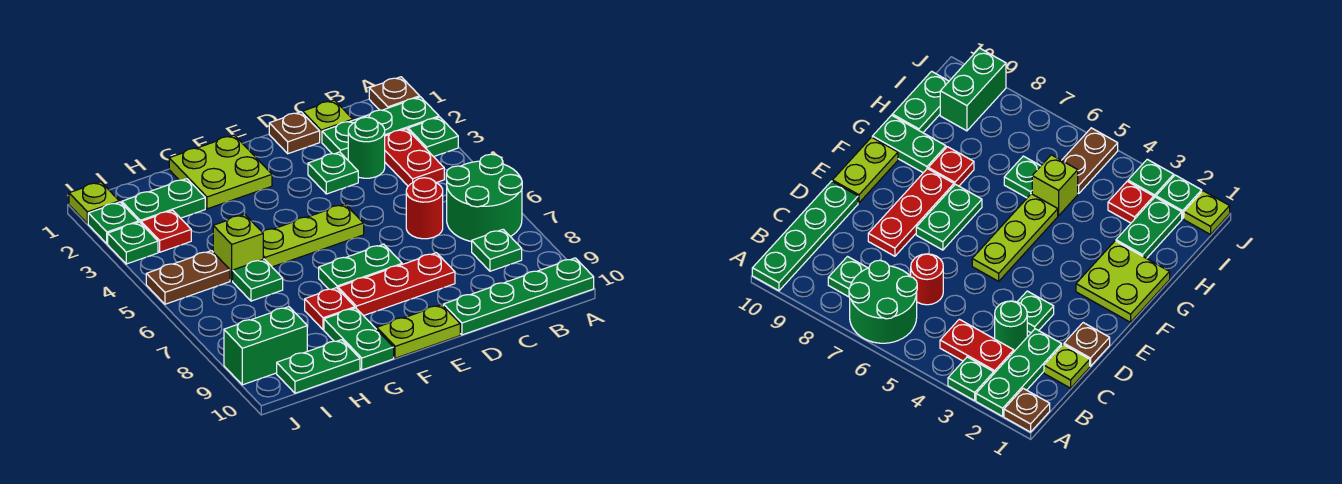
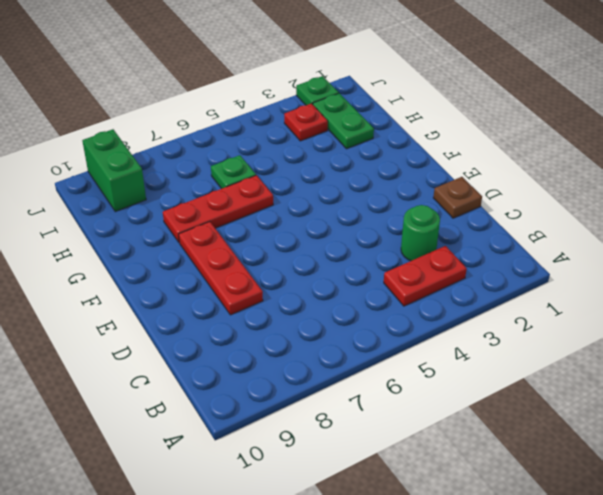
red plate G6:G8 level 1 -> red plate G8 level 1
none -> brown plate A1 level 1
none -> green plate A2:C2 level 1
none -> green plate A3 level 1

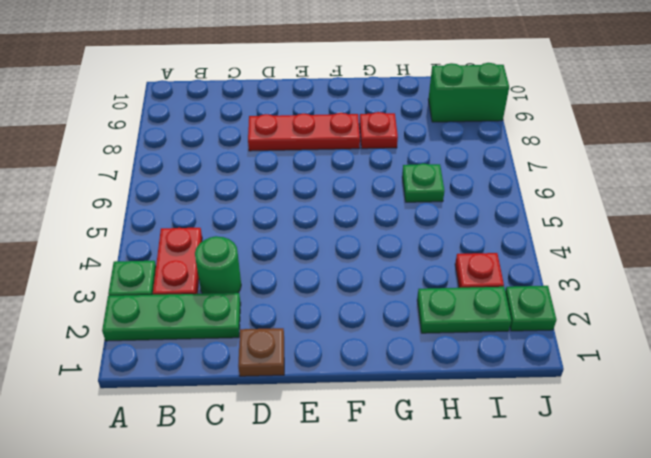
none -> brown plate A1 level 1
none -> green round brick A6:B7 level 1
none -> green plate A10:D10 level 1

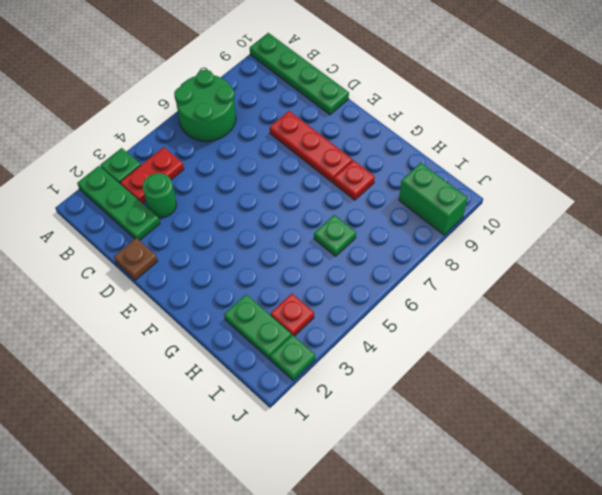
none -> brown plate A1 level 1
none -> green plate B8 level 1
none -> lime plate C1 level 1

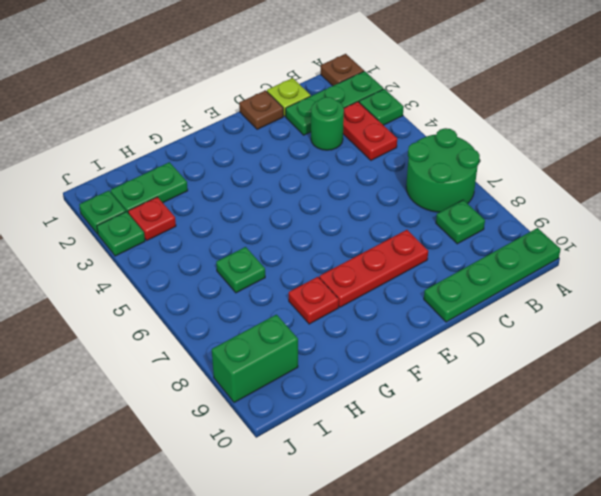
none -> red round brick C6 level 1
none -> green plate D3 level 1
none -> lime plate E5:G5 level 1

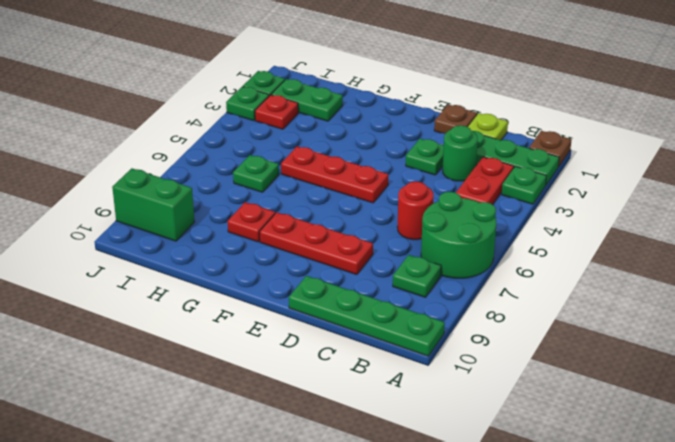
red plate E5:G5 level 1 -> lime plate E5:G5 level 1
none -> green plate E7:F7 level 1
none -> lime plate E10:F10 level 1
none -> lime plate F1:G2 level 1

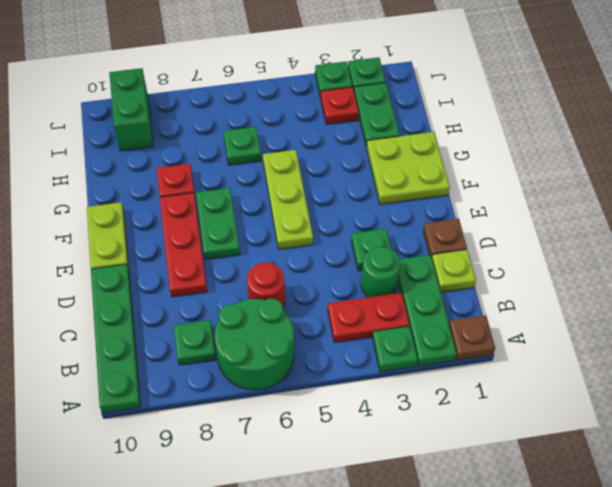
none -> green plate G9:G10 level 1
none -> lime brick H5 level 1
none -> green plate H10:I10 level 1

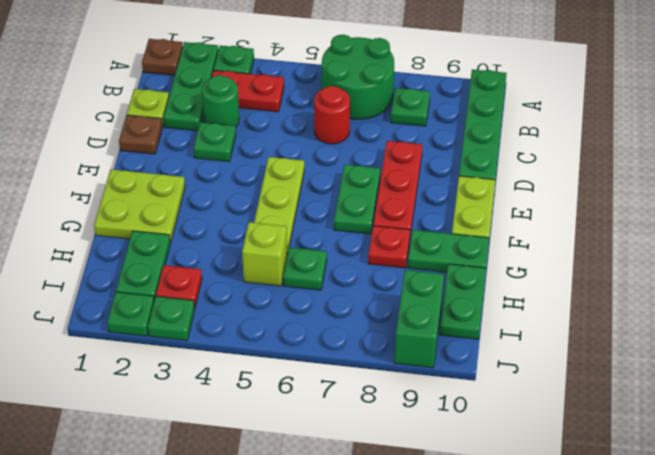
none -> brown plate I5:J5 level 1
none -> lime plate J1 level 1

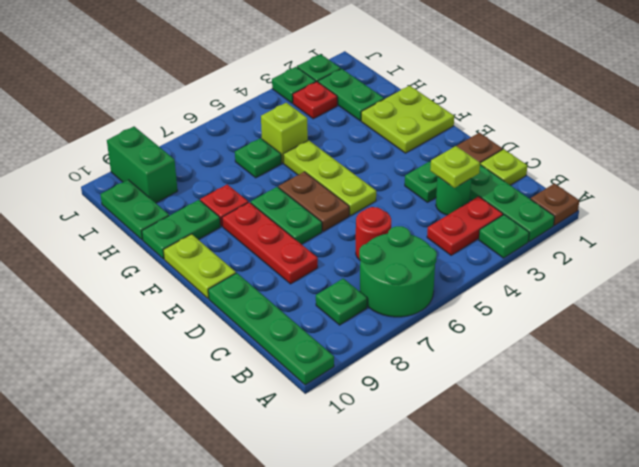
lime plate C3 level 2 -> lime plate J1 level 1
brown plate E6:F6 level 1 -> brown plate I5:J5 level 1

